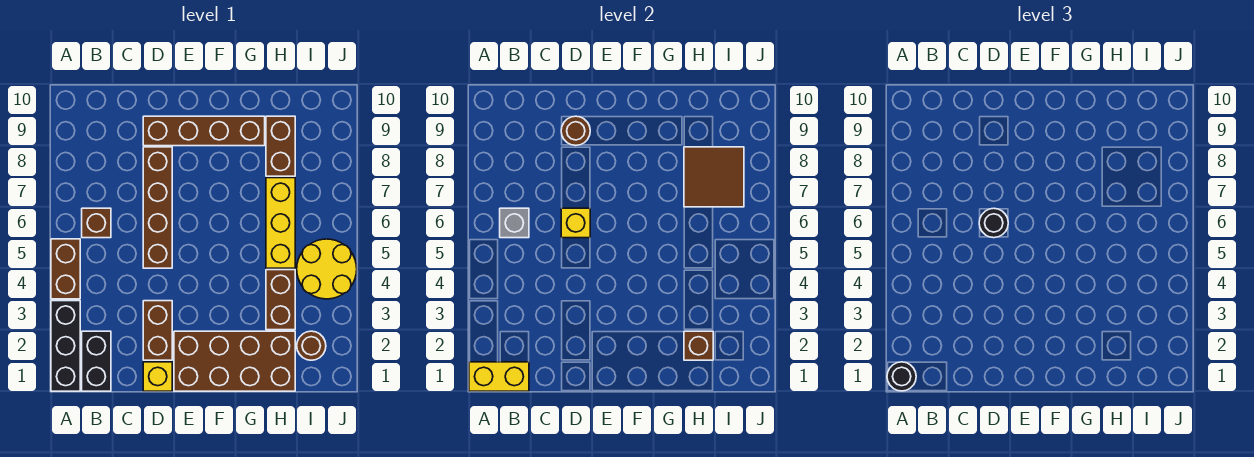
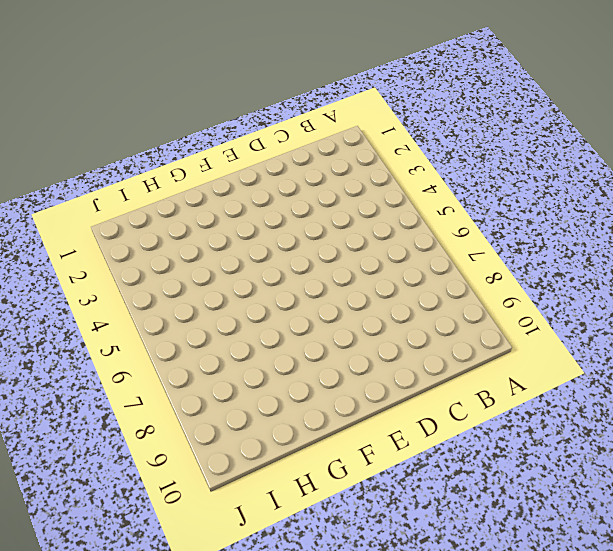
none -> black brick A1:A3 level 1
none -> brown brick A4:A5 level 1
none -> black brick B1:B2 level 1

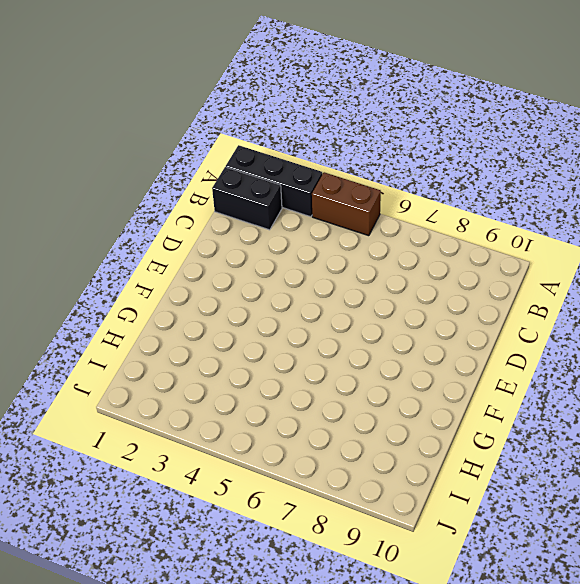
none -> brown brick B6 level 1
none -> yellow brick D1 level 1
none -> brown brick D2:D3 level 1

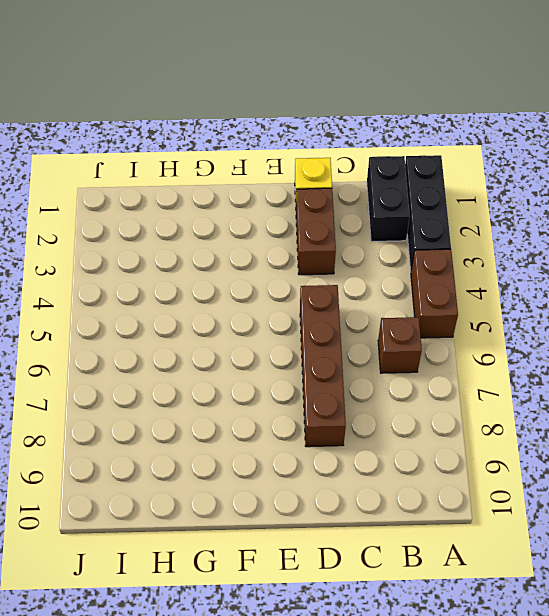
none -> brown brick D9:G9 level 1
none -> brown brick E1:H2 level 1
none -> brown brick H3:H4 level 1

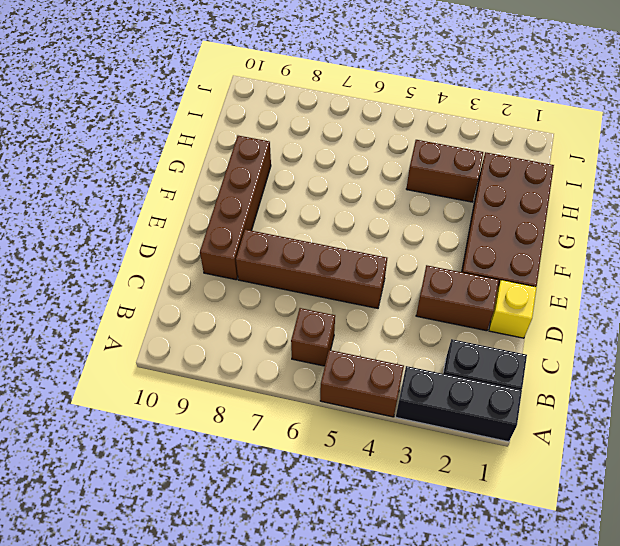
none -> yellow brick H5:H7 level 1
none -> brown brick H8:H9 level 1
none -> brown round brick I2 level 1

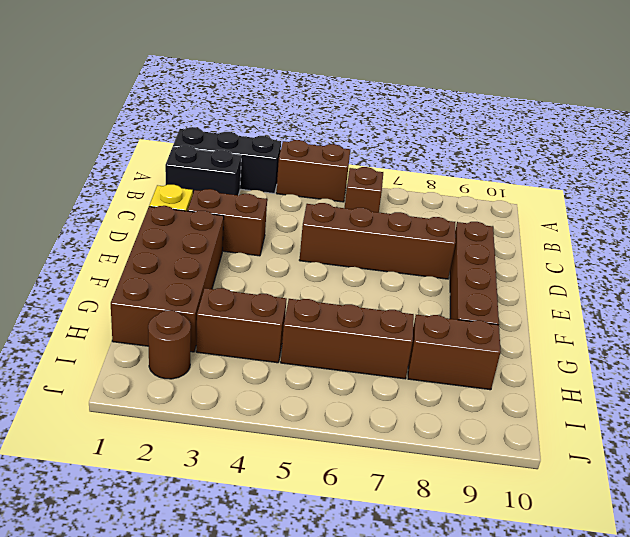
brown brick H5:H7 level 1 -> yellow brick H5:H7 level 1
none -> yellow round brick I4:J5 level 1
none -> yellow brick A1:B1 level 2
none -> grey brick B6 level 2

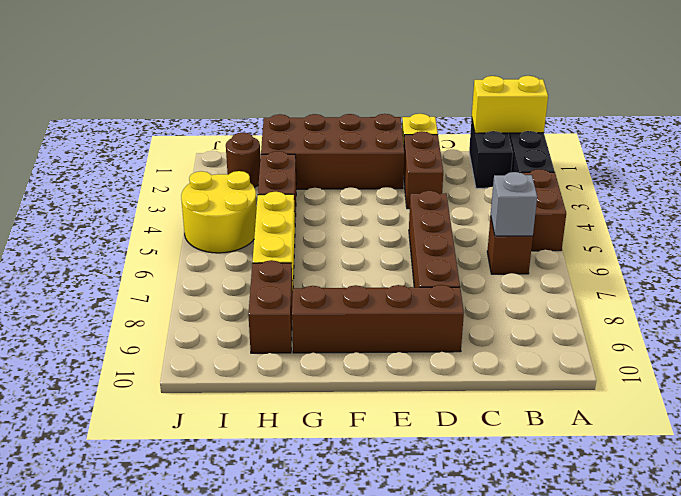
none -> yellow brick D6 level 2
none -> brown round brick D9 level 2
none -> brown brick H2 level 2

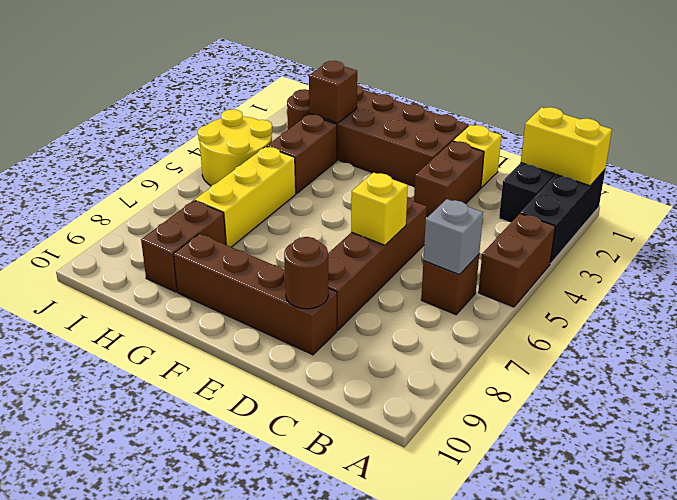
none -> brown tile H7:I8 level 2
none -> black round brick A1 level 3
none -> black round brick D6 level 3

